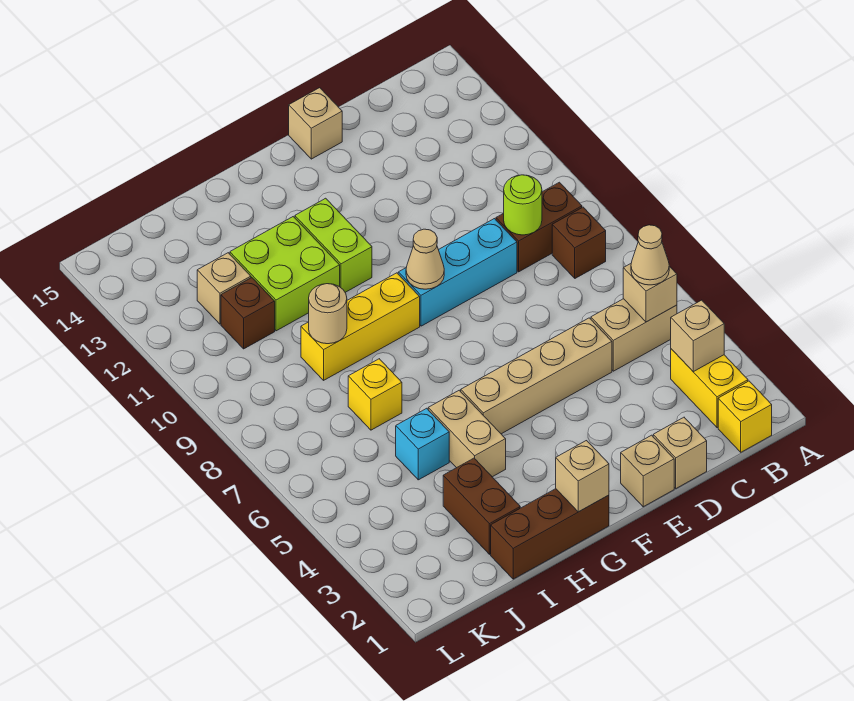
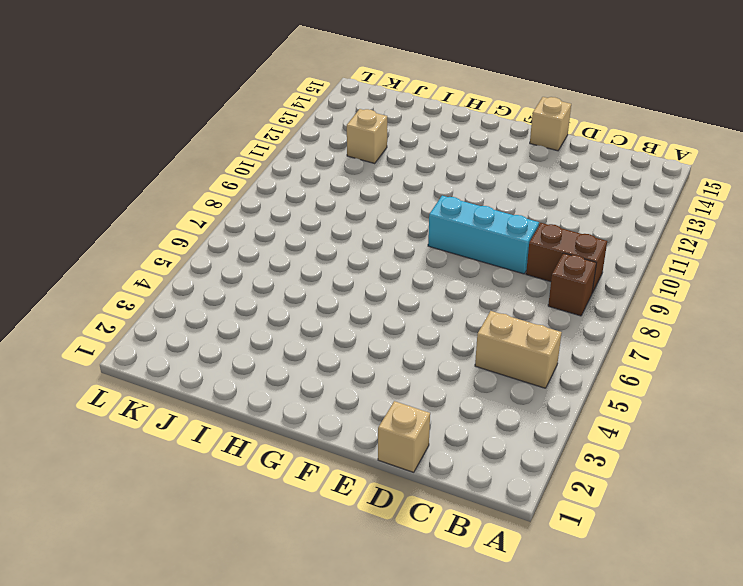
none -> yellow brick B1 level 1
none -> yellow brick B2:B3 level 1
none -> tan brick D5:G5 level 1

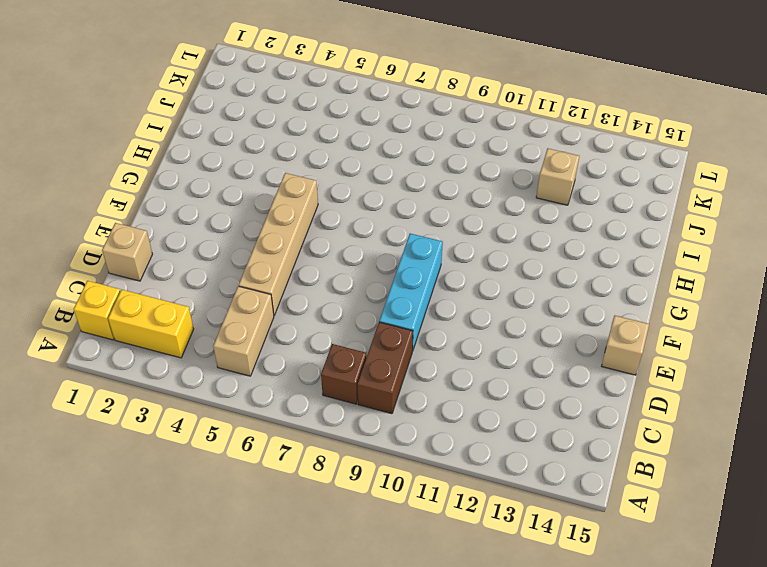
none -> tan brick E1 level 1
none -> brown brick G1:I1 level 1
none -> yellow brick G9:I9 level 1

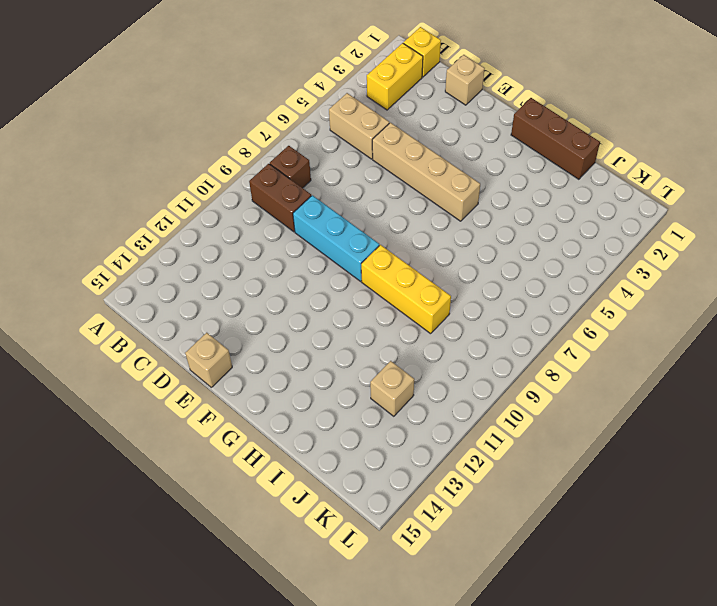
none -> tan brick E1 level 1
none -> lime brick G11:G12 level 1
none -> tan brick H4:H5 level 1

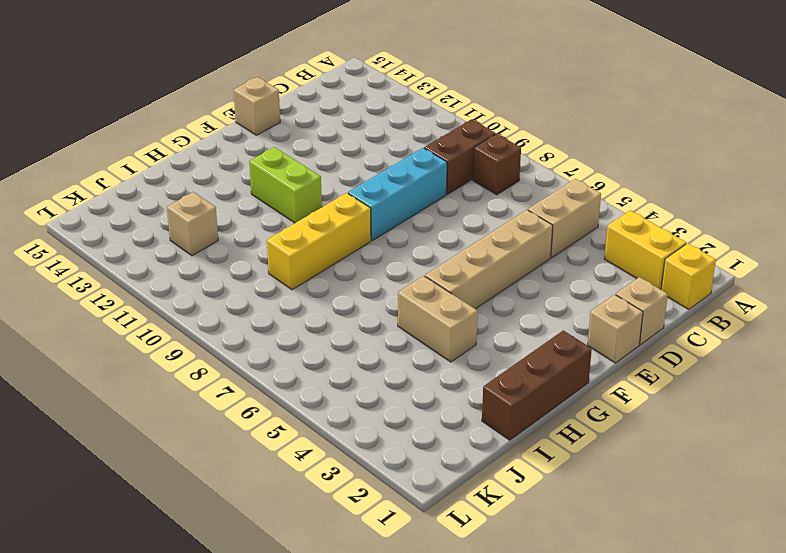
none -> lime brick H11:I12 level 1
none -> brown brick I2:I3 level 1
none -> cyan brick I5 level 1

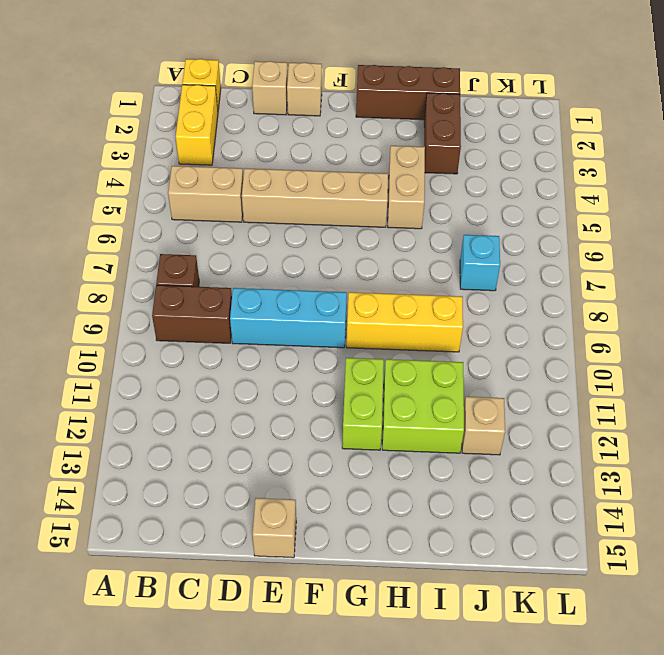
cyan brick J7 level 1 -> cyan brick I5 level 1
none -> yellow brick I7 level 1
none -> brown brick J11 level 1
none -> tan brick B3 level 2

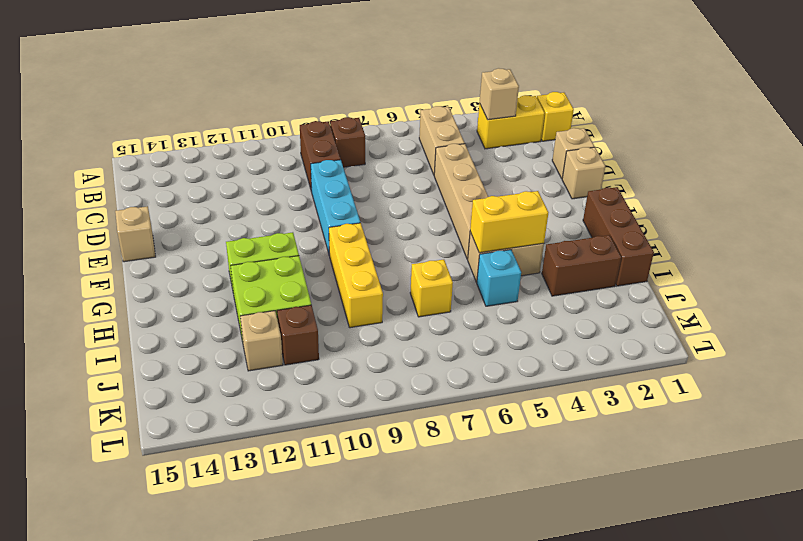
yellow brick H4:H5 level 2 -> none
none -> tan brick B5 level 2
none -> lime round brick C9 level 2
none -> tan cone F9 level 2

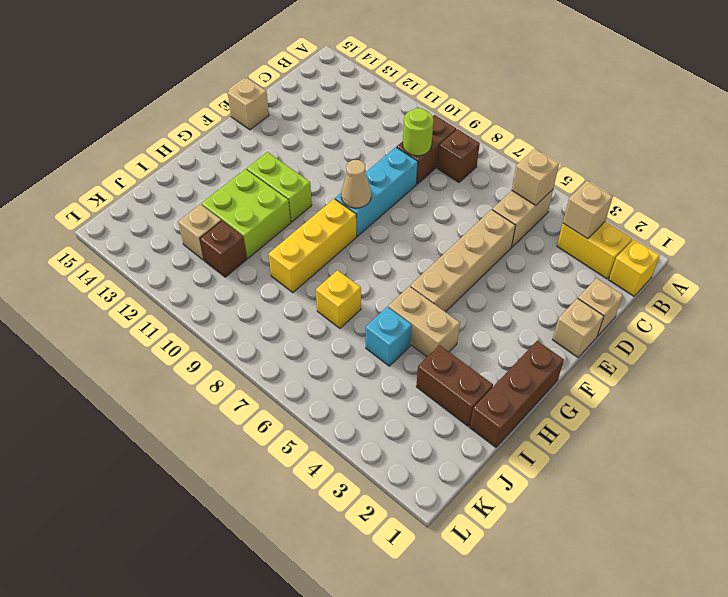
none -> tan brick G1 level 2
none -> tan round brick I9 level 2
none -> tan cone B5 level 3

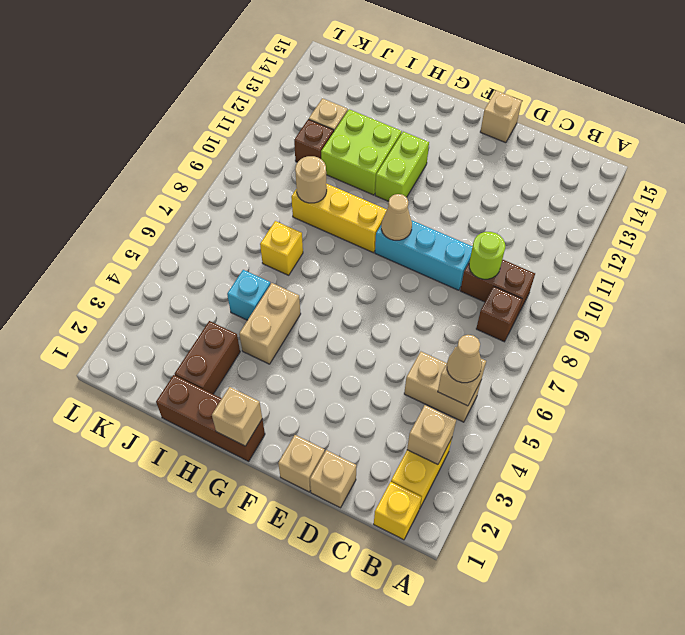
none -> tan brick D5:G5 level 1

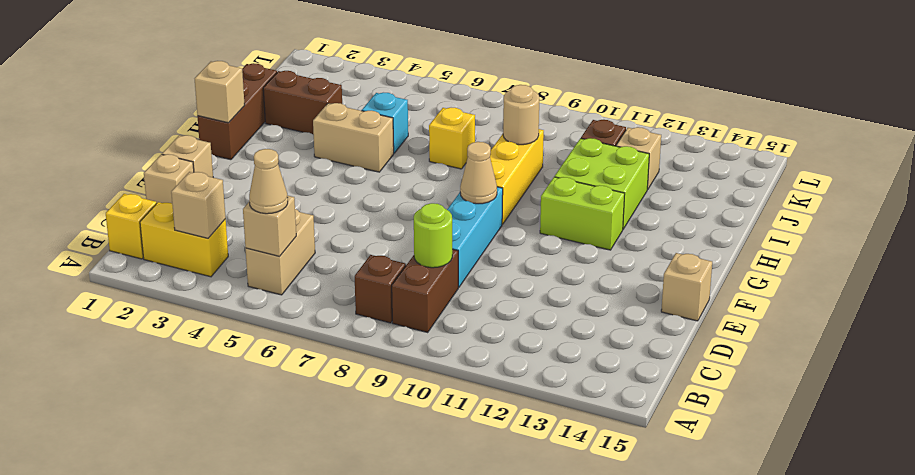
none -> tan brick D5:G5 level 1

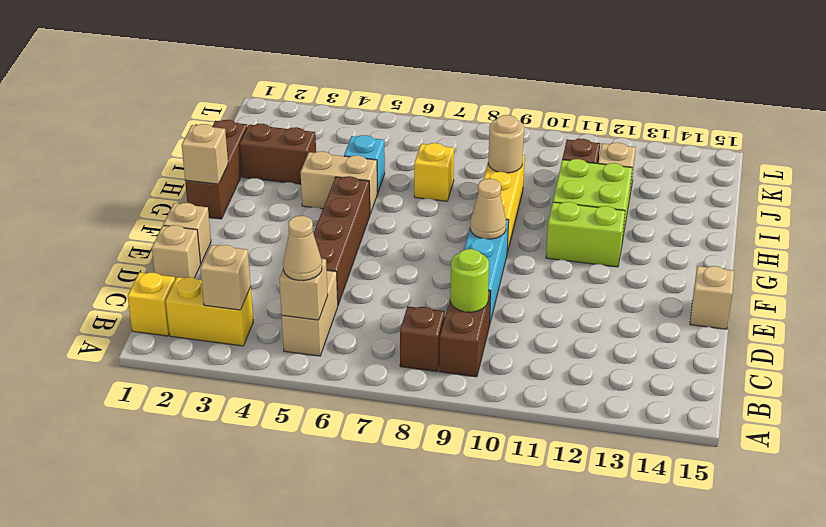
brown brick D5:G5 level 1 -> tan brick D5:G5 level 1

